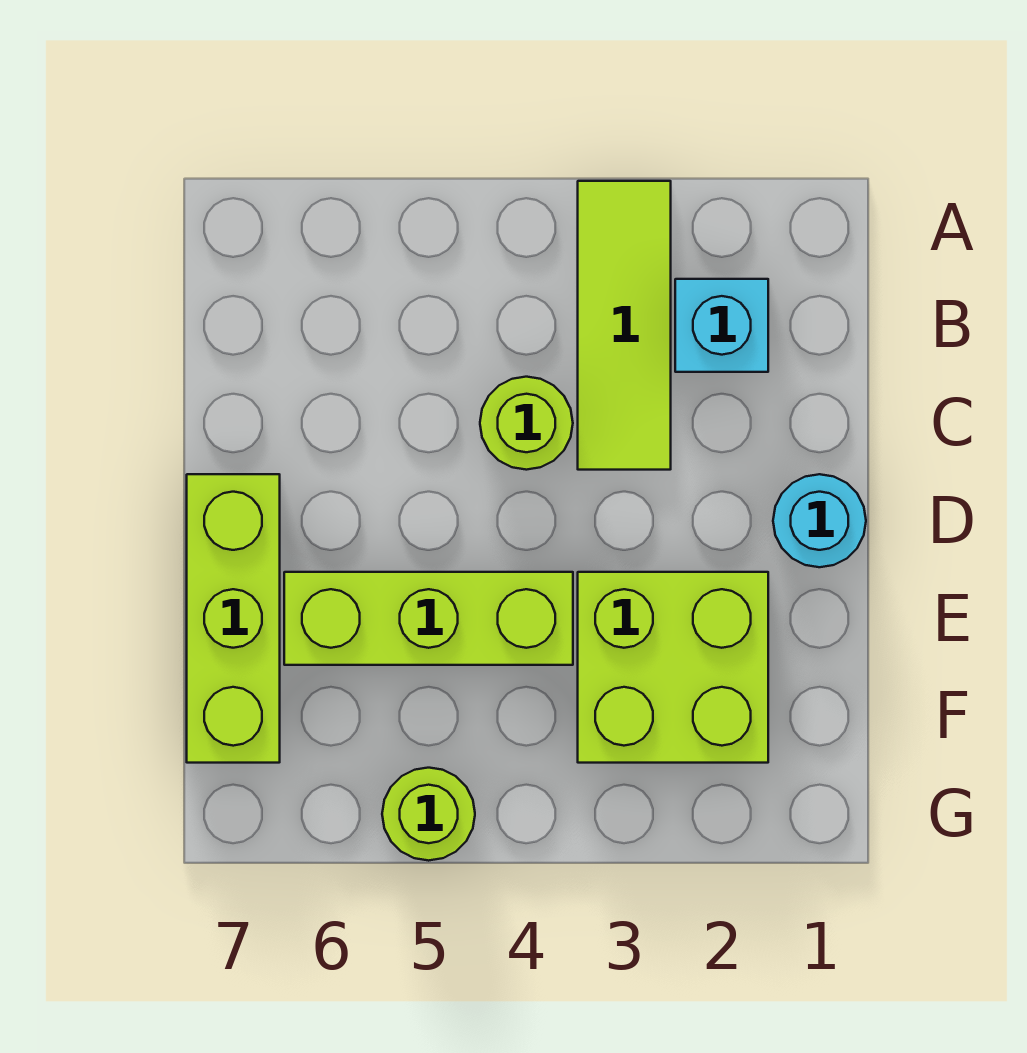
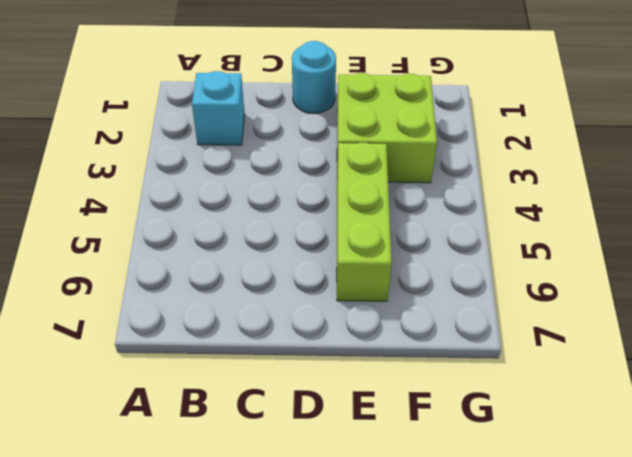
none -> lime tile A3:C3 level 1
none -> lime round brick C4 level 1

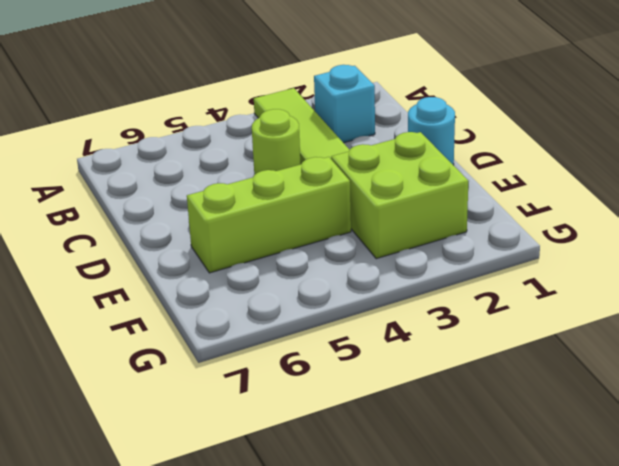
none -> lime brick D7:F7 level 1
none -> lime round brick G5 level 1

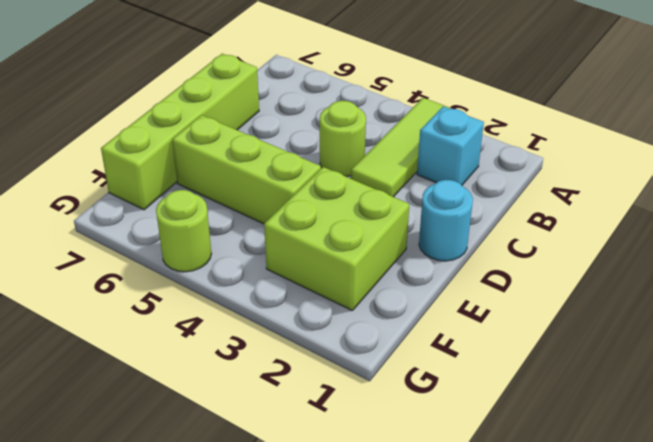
lime brick C7:F7 level 1 -> lime brick D7:F7 level 1

